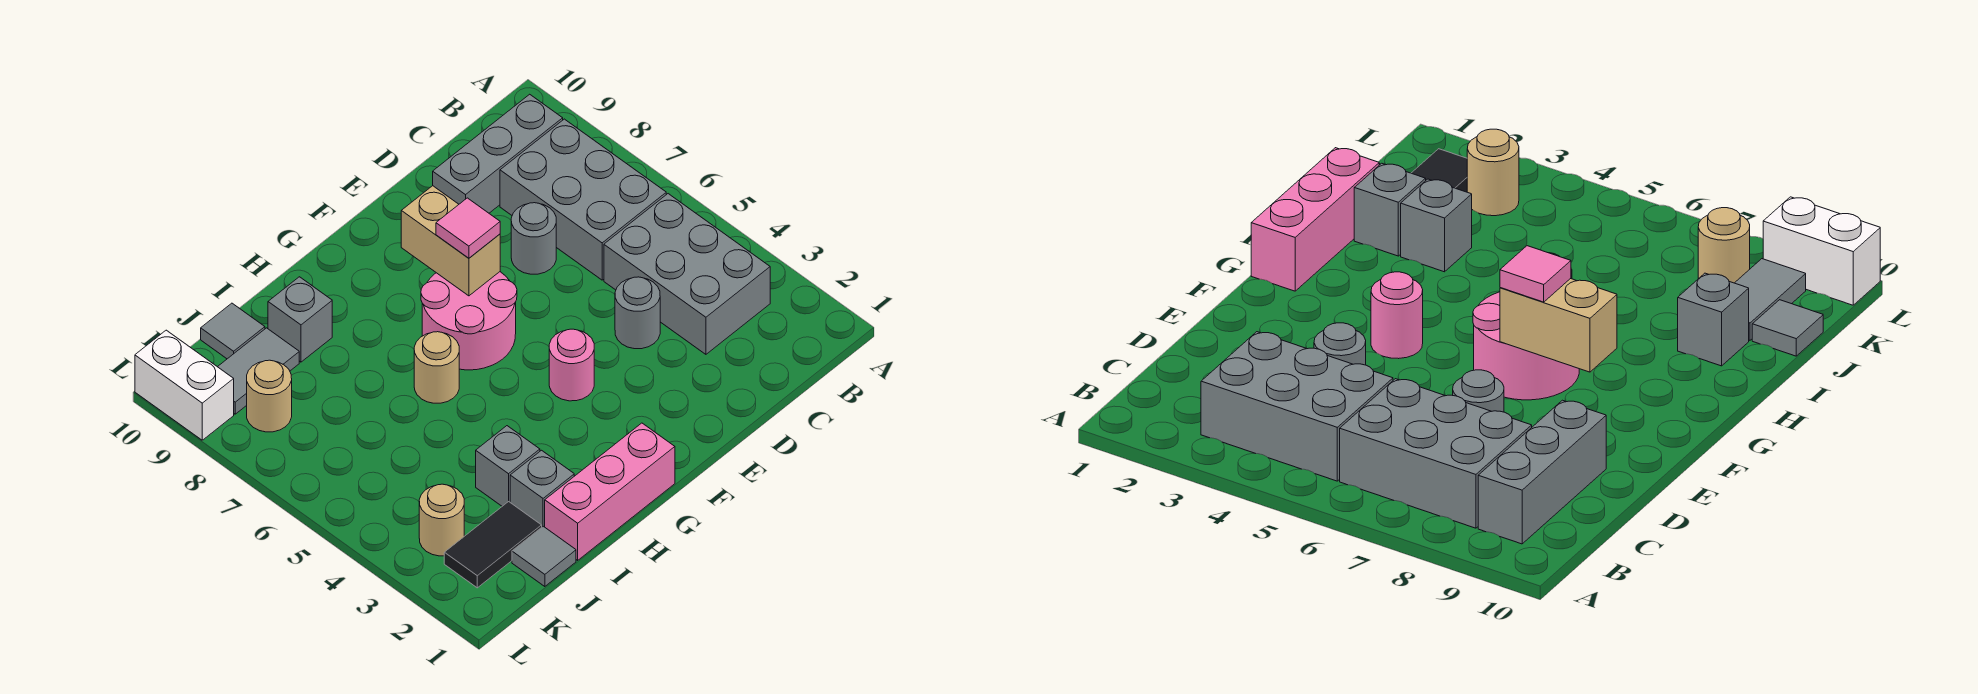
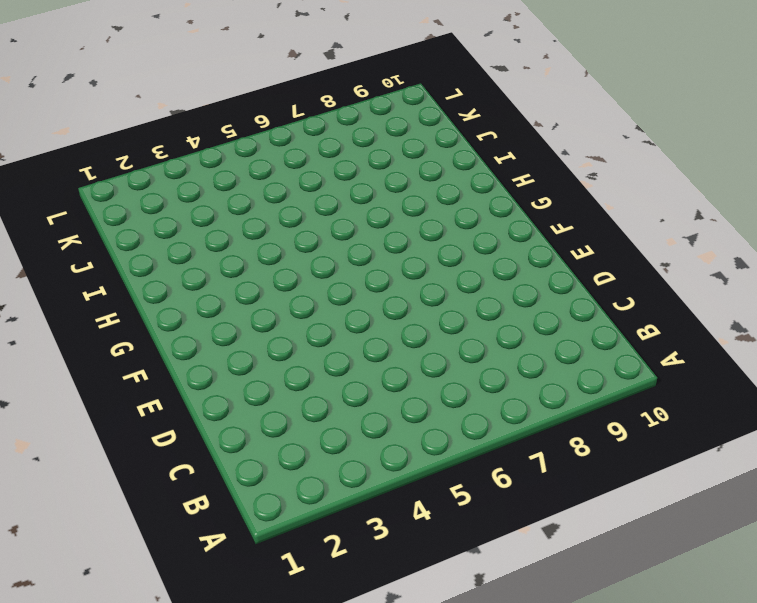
none -> grey brick B3:C5 level 1
none -> grey brick B6:C8 level 1
none -> grey brick B9:D9 level 1

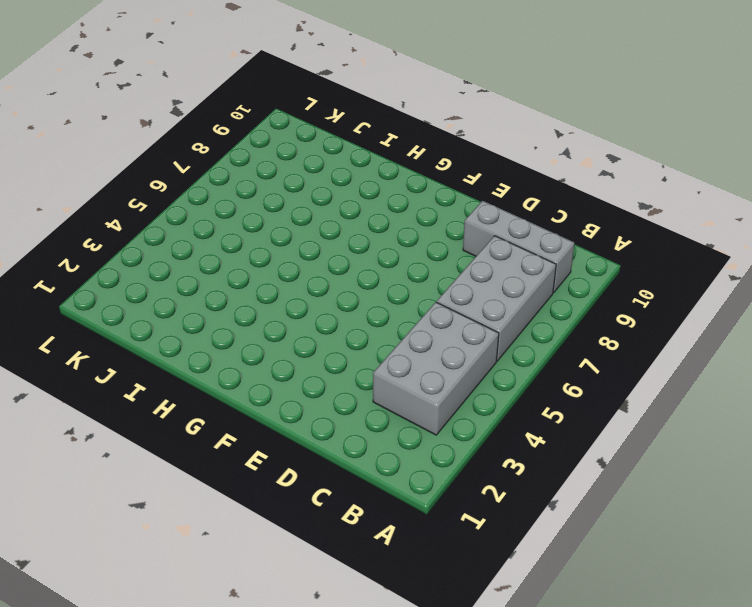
none -> grey round brick D4 level 1
none -> grey round brick D7 level 1
none -> pink round brick F4 level 1

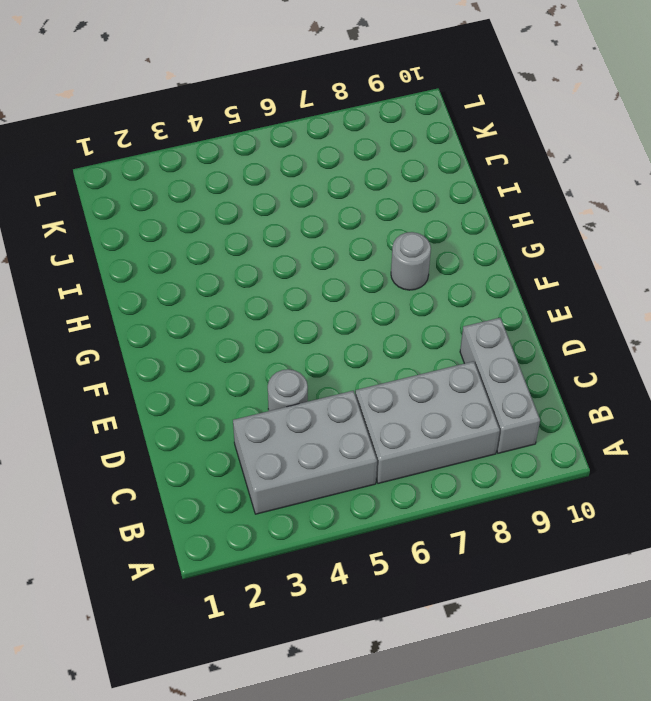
grey round brick G8 level 1 -> grey round brick D7 level 1
none -> pink round brick F4 level 1
none -> pink round brick F6:G7 level 1
none -> pink brick G1:I1 level 1

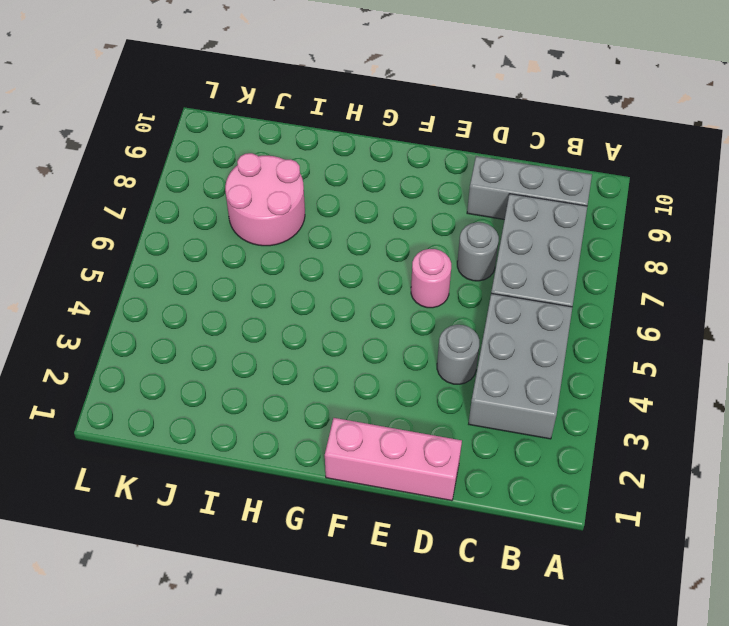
pink brick D1:F1 level 1 -> pink brick G1:I1 level 1
pink round brick E6 level 1 -> pink round brick F4 level 1
pink round brick I7:J8 level 1 -> pink round brick F6:G7 level 1
none -> tan round brick H6 level 1
none -> grey brick I2 level 1
none -> grey brick I3 level 1

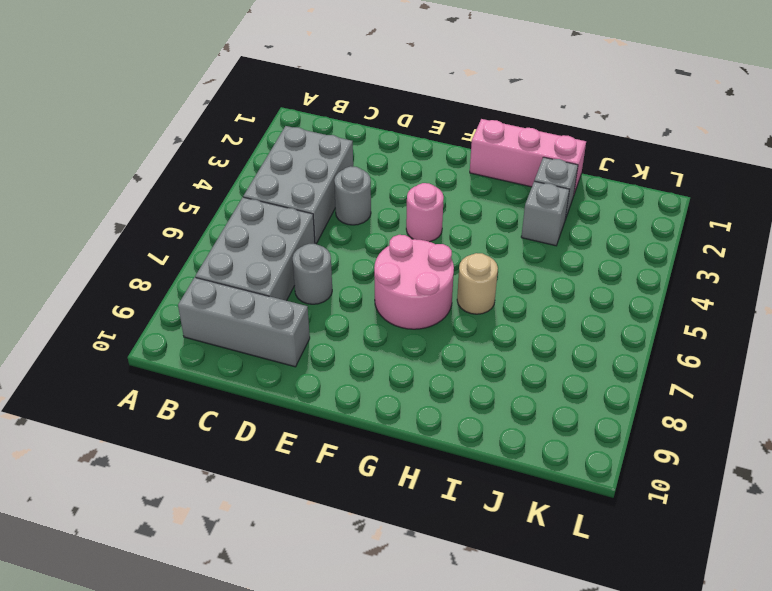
none -> grey brick I9 level 1
none -> grey tile J1 level 1
none -> black tile J2:K2 level 1

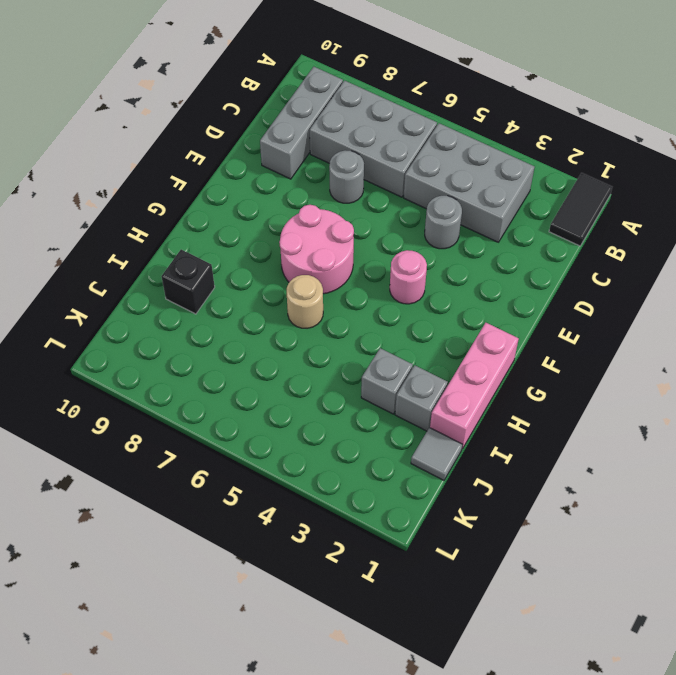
black tile A1:B1 level 1 -> black tile J2:K2 level 1
black brick I9 level 1 -> grey brick I9 level 1
none -> grey tile J9:K9 level 1
none -> grey tile J10 level 1
none -> tan round brick K3 level 1

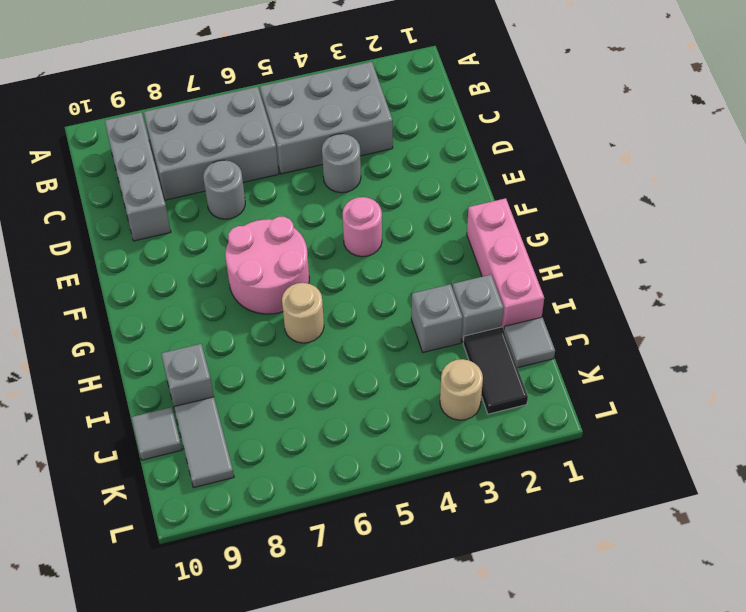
none -> tan round brick K8 level 1
none -> white brick L9:L10 level 1
none -> tan brick F7:F8 level 2

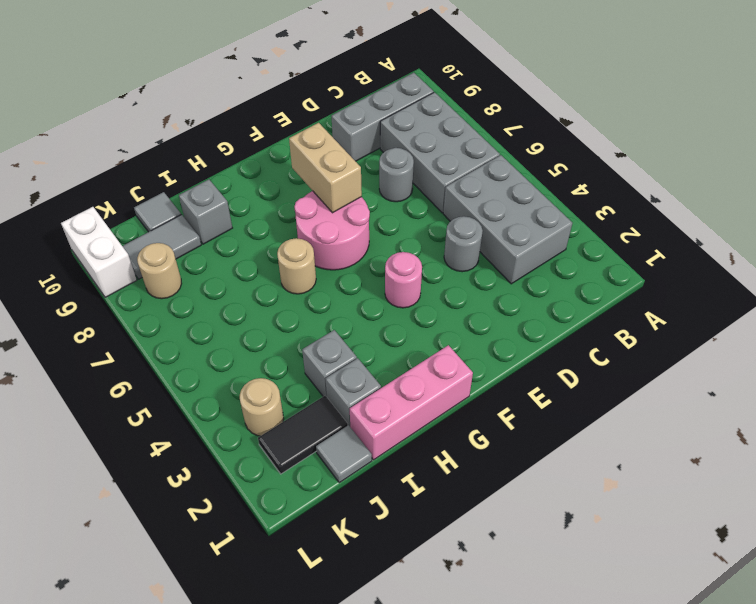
none -> pink tile F7 level 3

